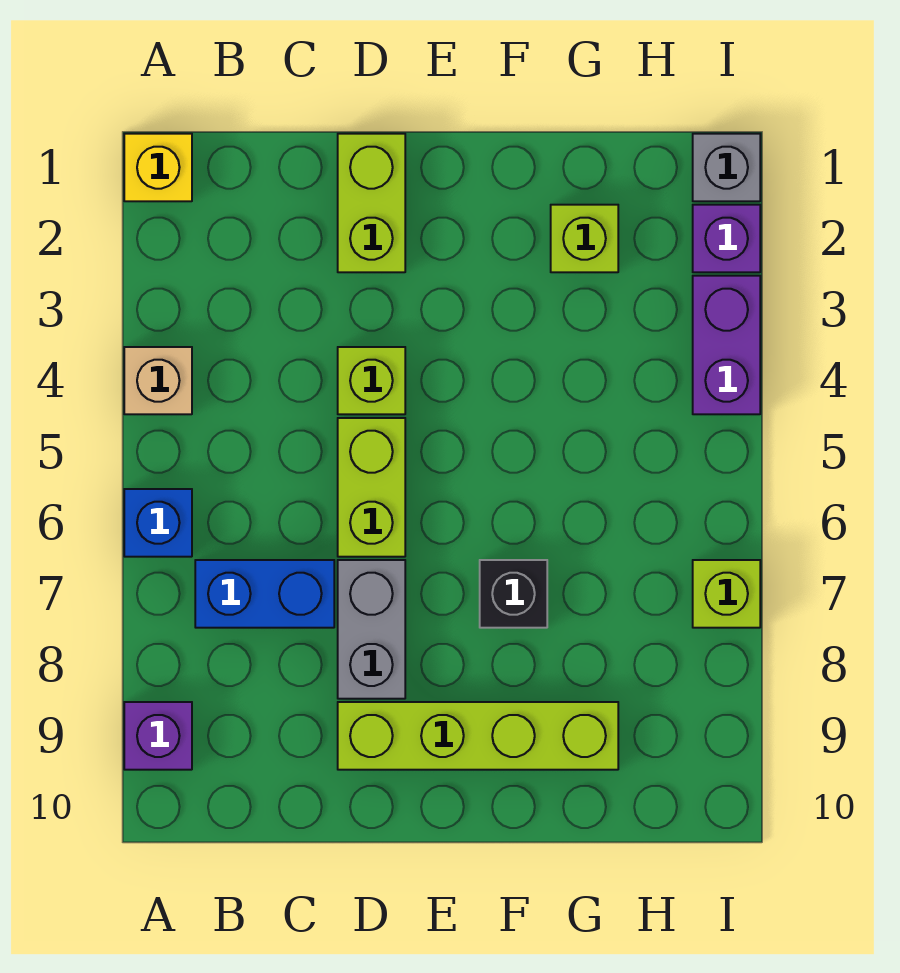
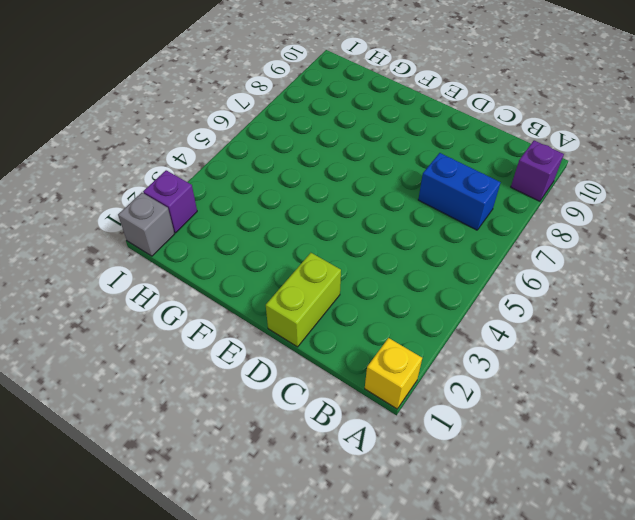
none -> tan brick A4 level 1
none -> blue brick A6 level 1
none -> lime brick D4 level 1

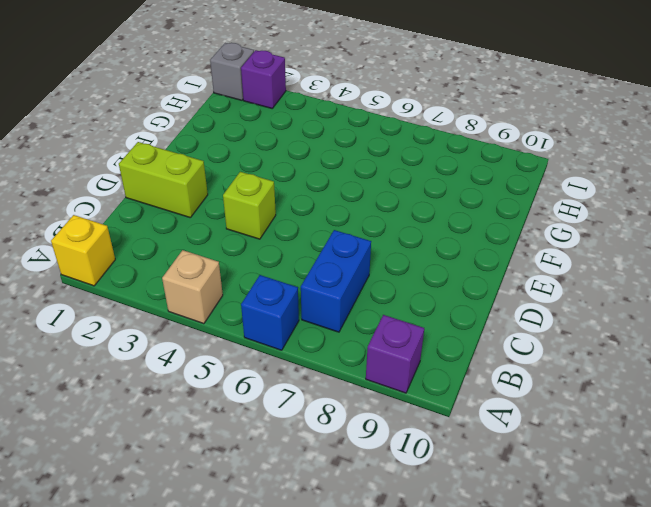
none -> lime brick D5:D6 level 1
none -> grey brick D7:D8 level 1
none -> lime brick D9:G9 level 1

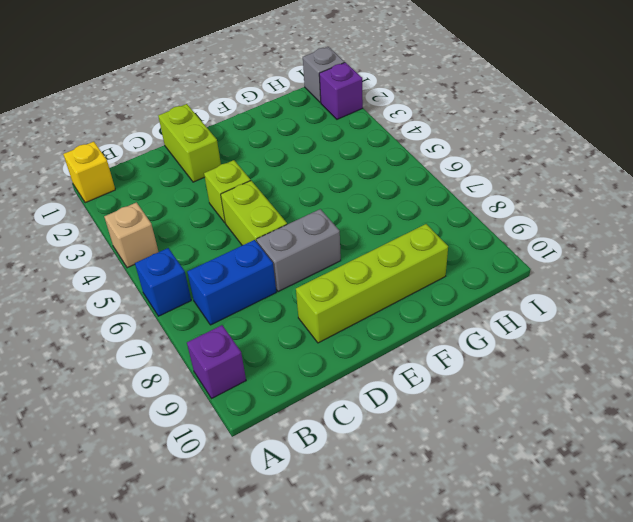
grey brick D7:E7 level 1 -> grey brick D7:D8 level 1
none -> black brick F7 level 1
none -> lime brick G2 level 1
none -> purple brick I3:I4 level 1

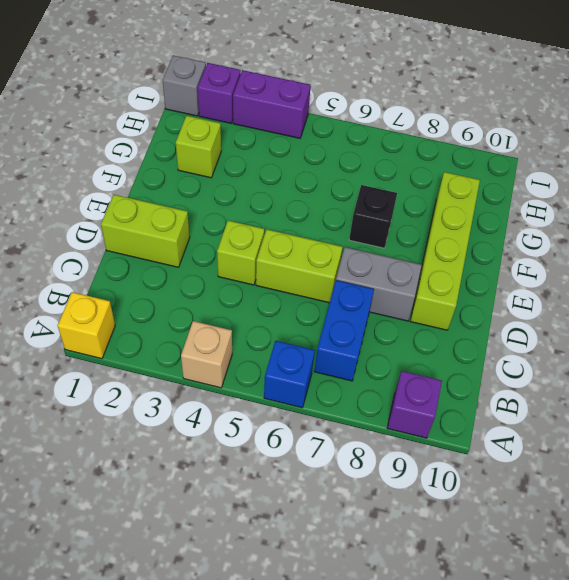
none -> lime brick I7 level 1

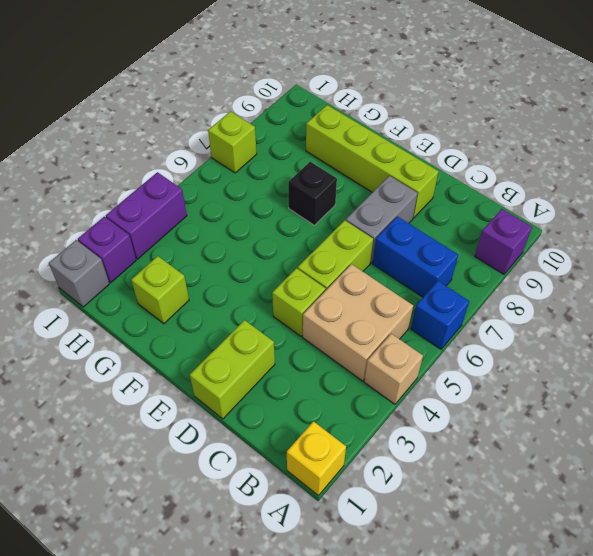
tan brick B4:C5 level 1 -> none

